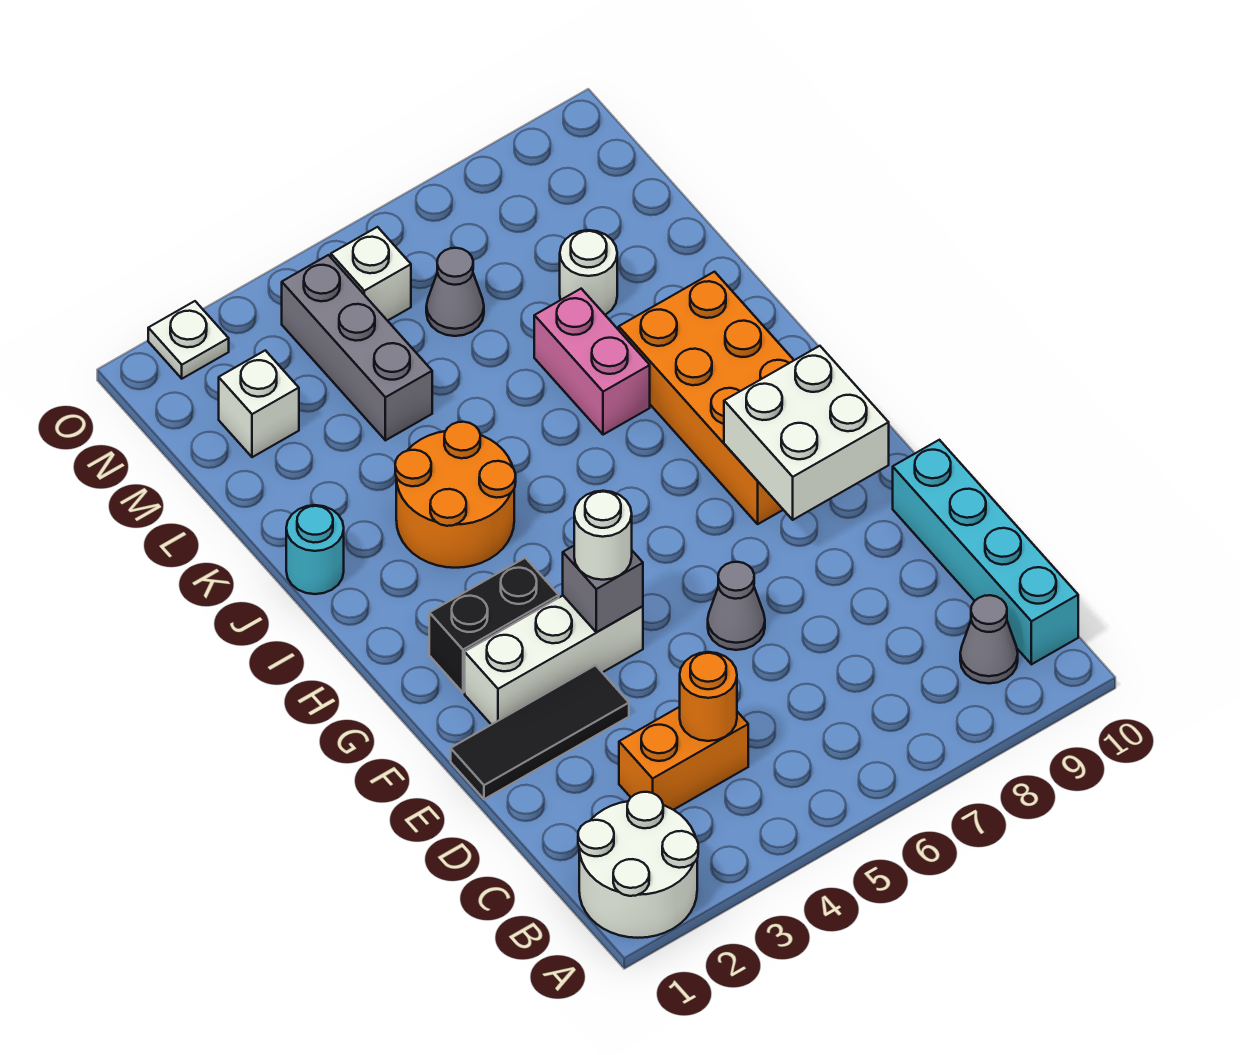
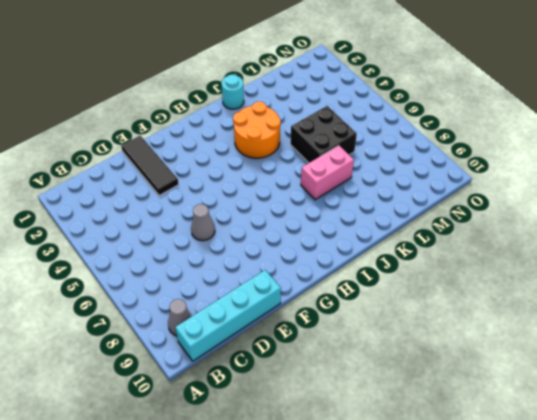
black brick K5:L6 level 1 -> none
none -> white round brick A1:B2 level 1
none -> orange brick C3:C4 level 1
none -> white brick F2:F4 level 1

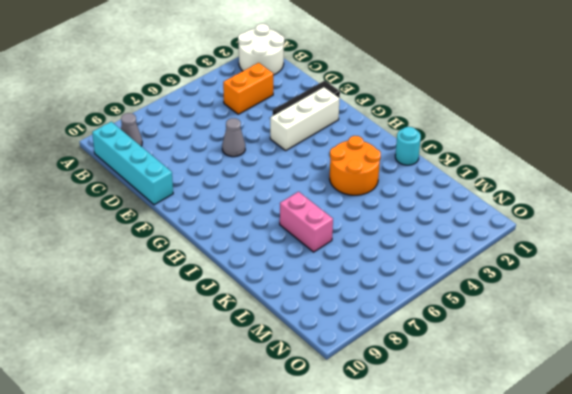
none -> black brick G2:G3 level 1
none -> orange brick G8:J9 level 1
none -> grey brick L4:N4 level 1

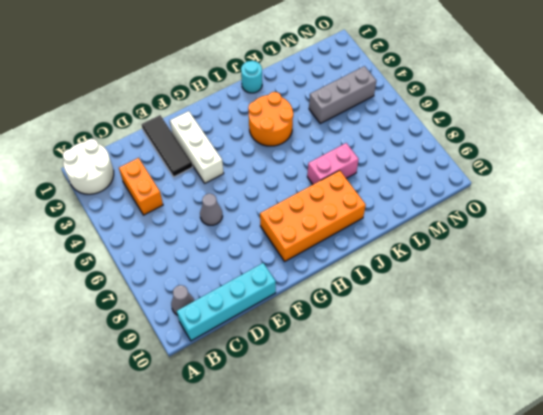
none -> black brick G2:G3 level 1
none -> white round brick L8 level 1
none -> white brick M2 level 1

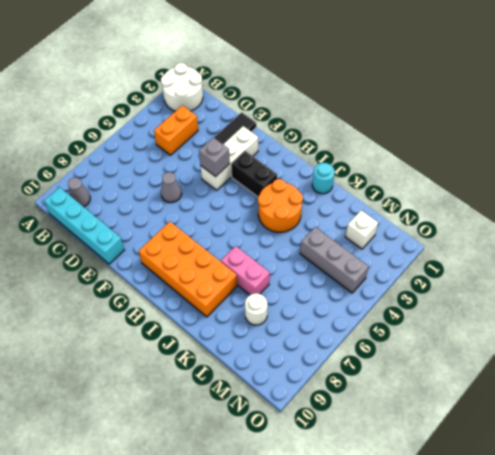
black brick G3:H3 level 1 -> black brick G2:G3 level 1
none -> grey cone M6 level 1
none -> white brick N5 level 1
none -> white plate O2 level 1

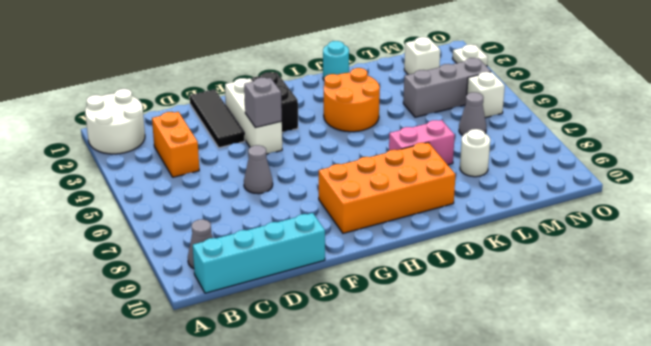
none -> orange round brick C4 level 2
none -> white brick F8:G9 level 2
none -> white round brick F4 level 3

